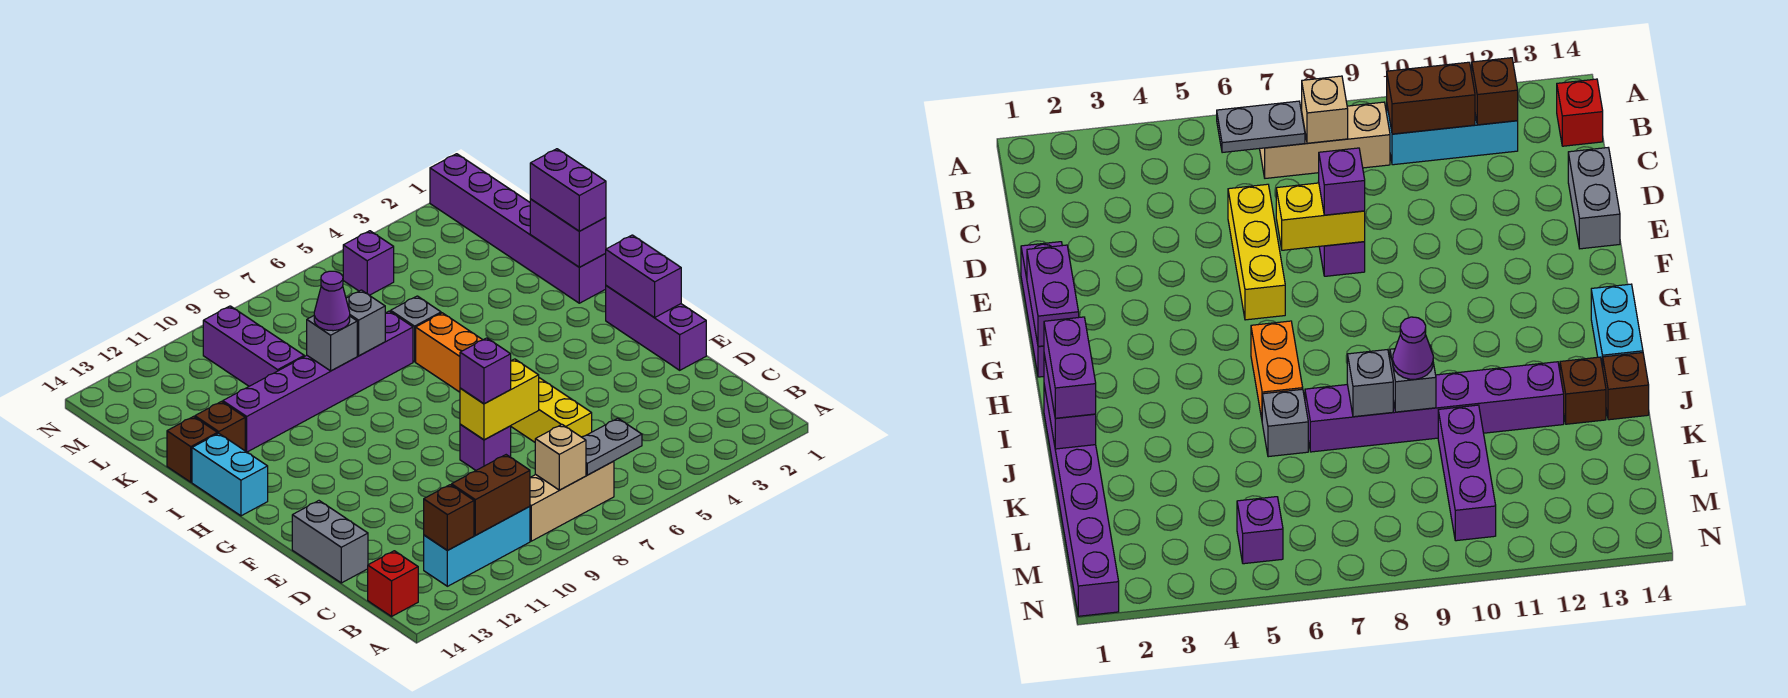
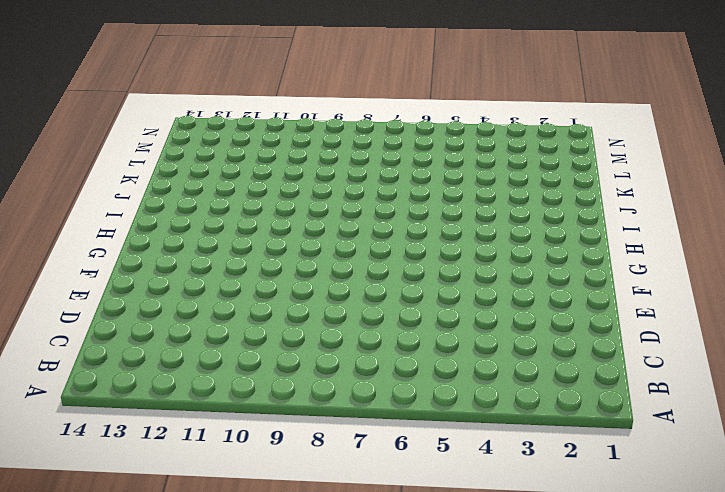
none -> tan brick B7:B9 level 1
none -> cyan brick B10:B12 level 1
none -> red brick B14 level 1

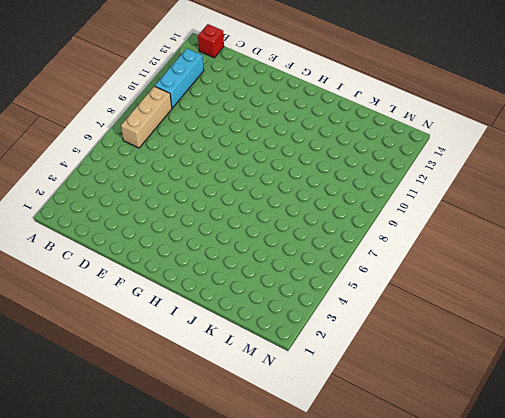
none -> yellow brick D6:F6 level 1
none -> grey brick D14:E14 level 1
none -> purple brick E1:G1 level 1

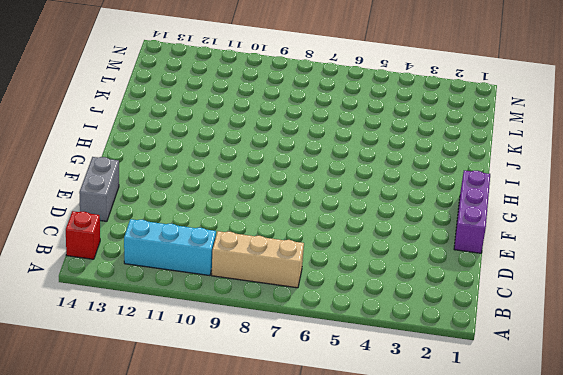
none -> yellow brick D6:F6 level 1
none -> purple brick E8 level 1
none -> orange brick H6:I6 level 1

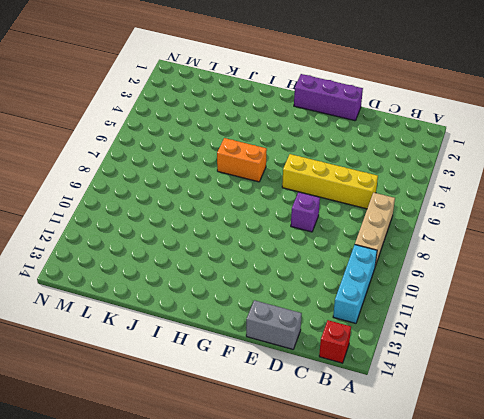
yellow brick C6:F6 level 1 -> yellow brick D6:F6 level 1
none -> cyan brick H14:I14 level 1
none -> purple brick I1:N1 level 1
none -> grey brick J6 level 1

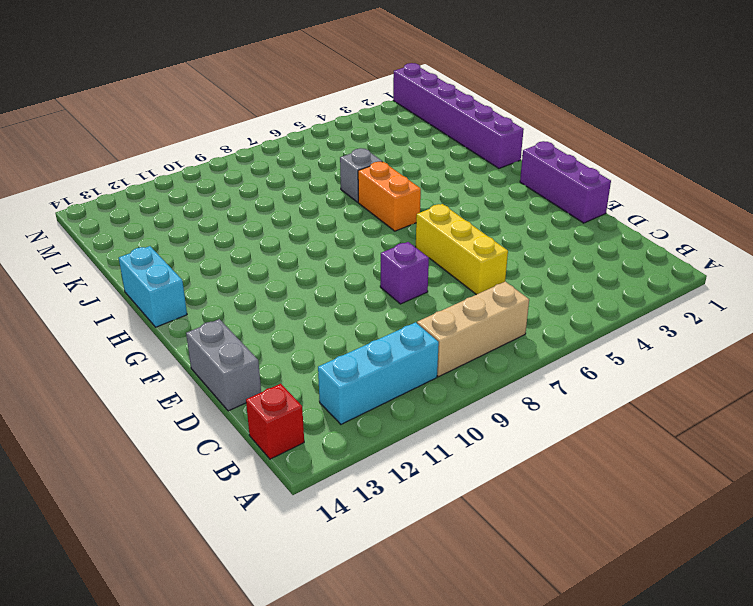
none -> purple brick J7:J12 level 1
none -> brown brick J13 level 1
none -> brown brick J14 level 1

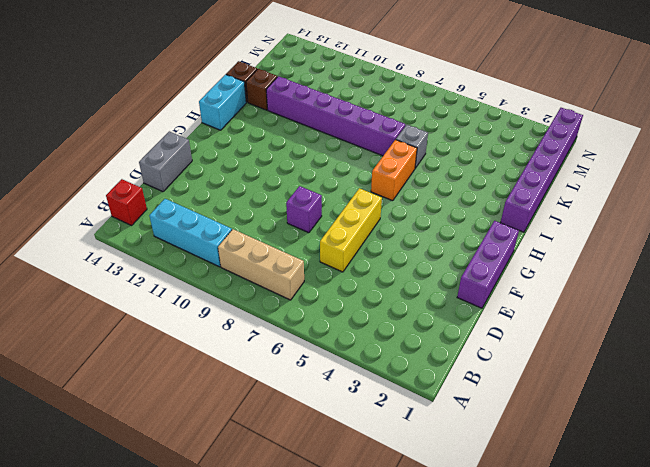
none -> purple brick K10:M10 level 1
none -> purple brick M5 level 1
none -> grey plate B6:B7 level 2

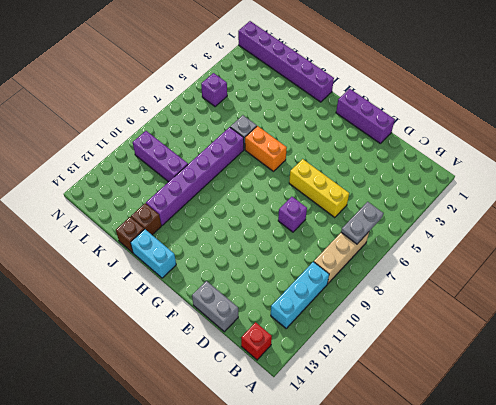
none -> tan brick B8 level 2
none -> brown brick B10:B11 level 2
none -> brown brick B12 level 2

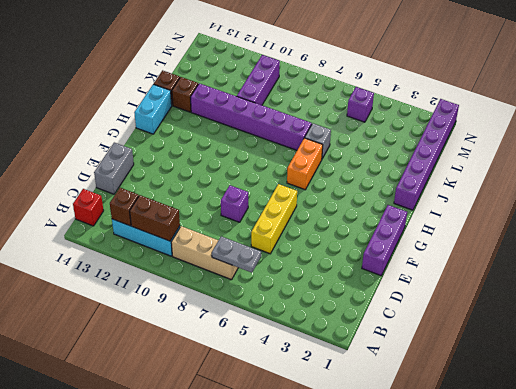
none -> tan brick B8 level 2
none -> yellow brick E7:E8 level 2
none -> purple brick F1:G1 level 2

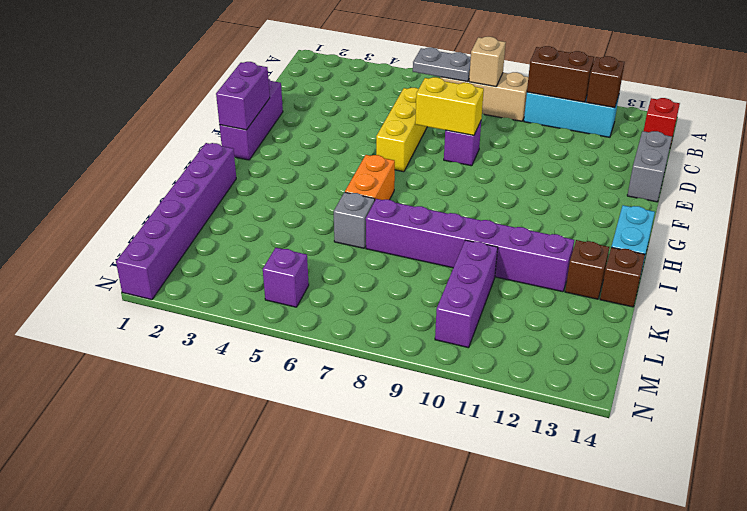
none -> purple brick I1:J1 level 2
none -> grey brick J8 level 2
none -> grey brick J9 level 2

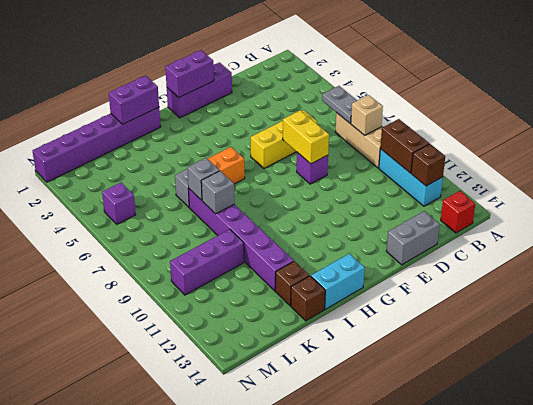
grey brick J7 level 2 -> grey brick J9 level 2
none -> purple brick E8 level 3
none -> purple brick I1:J1 level 3
none -> purple cone J9 level 3

